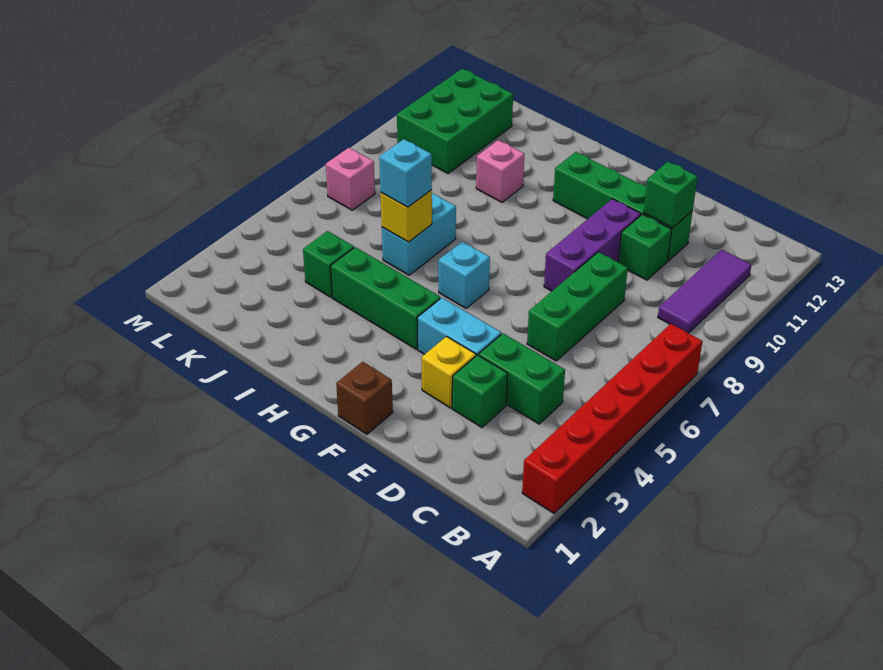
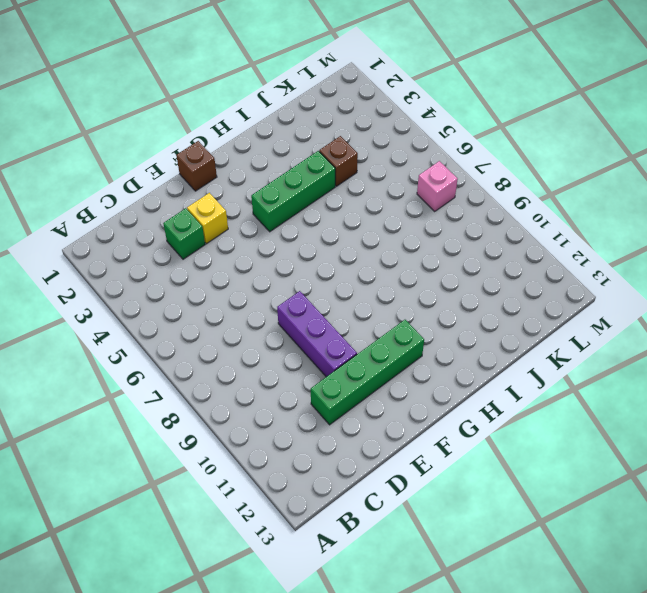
brown brick J4 level 1 -> green brick J4 level 1
none -> red brick A2:A7 level 1
none -> purple tile B9:B11 level 1
none -> green brick C4:D4 level 1

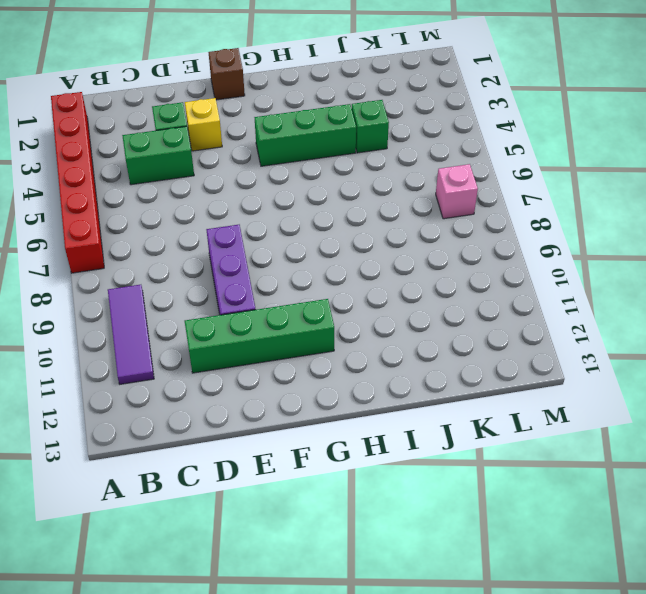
none -> green brick D6:D8 level 1
none -> green brick D10 level 1
none -> cyan brick E4:F4 level 1

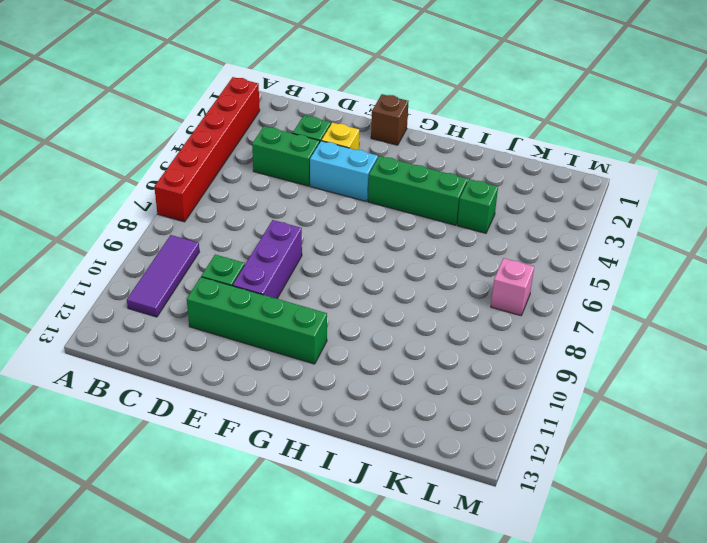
none -> green brick D6:D8 level 1
none -> cyan brick G6 level 1
none -> cyan brick I6:I7 level 1

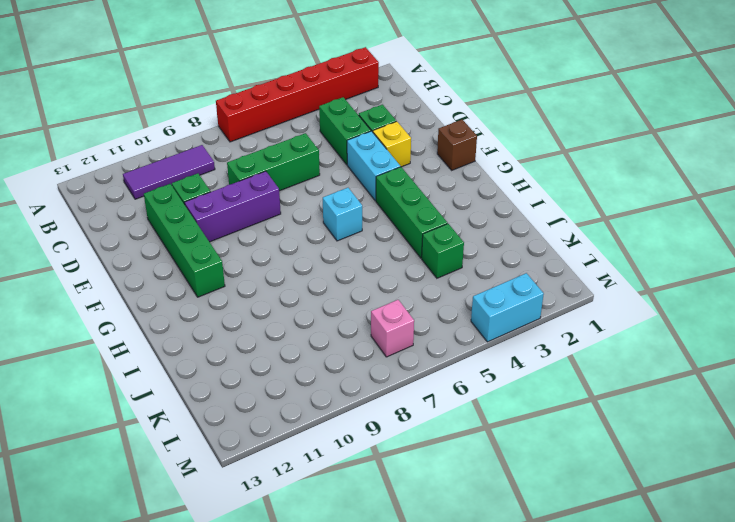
cyan brick M3:M4 level 1 -> cyan brick I6:I7 level 1
none -> pink brick I10 level 1
none -> green brick K10:L12 level 1
none -> green brick D11 level 2

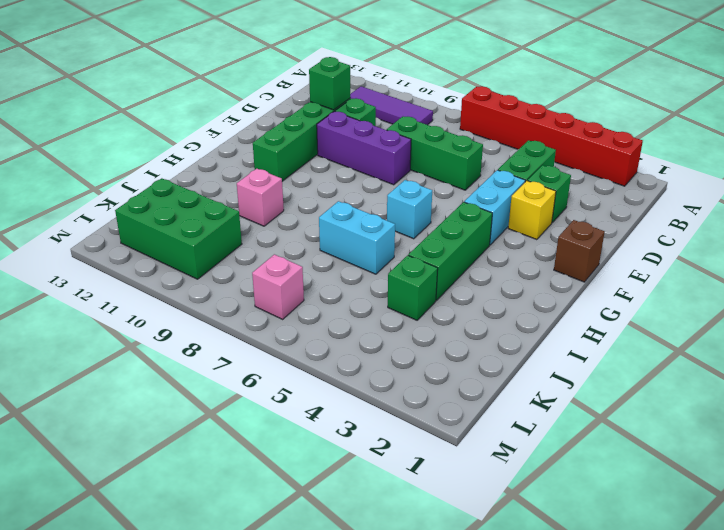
none -> yellow brick I6 level 2
none -> cyan brick I6 level 3

